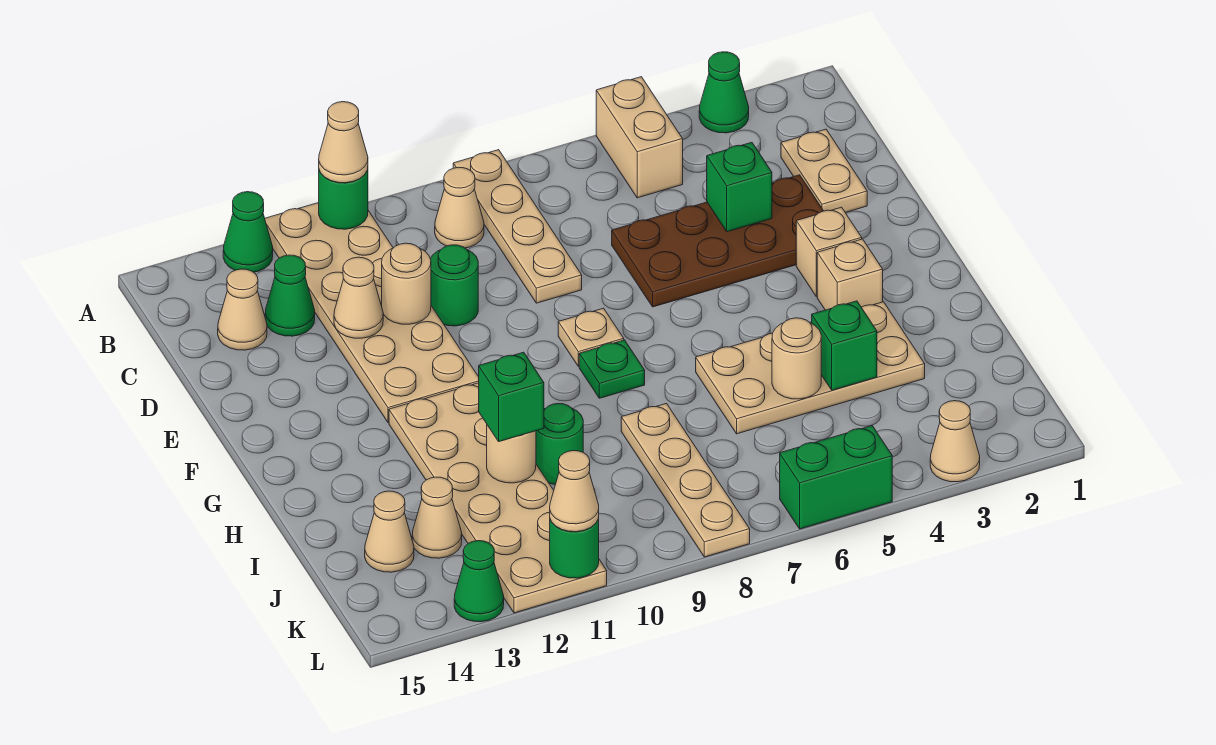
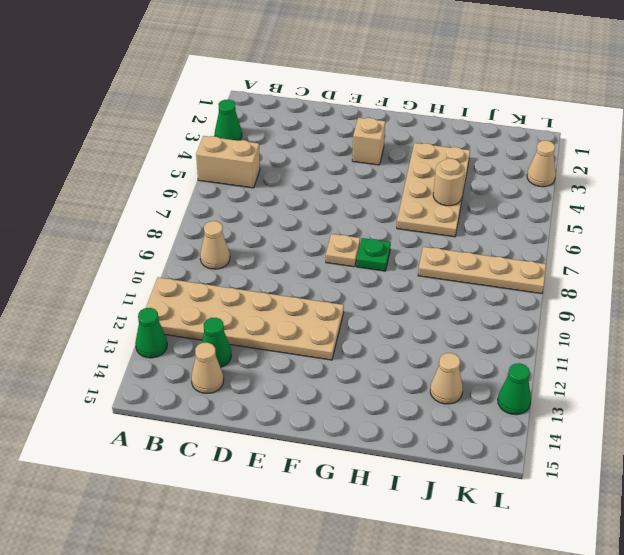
none -> tan plate A8:D8 level 1
none -> tan plate C2:D2 level 1
none -> brown plate D3:E6 level 1
none -> green round brick D10 level 1

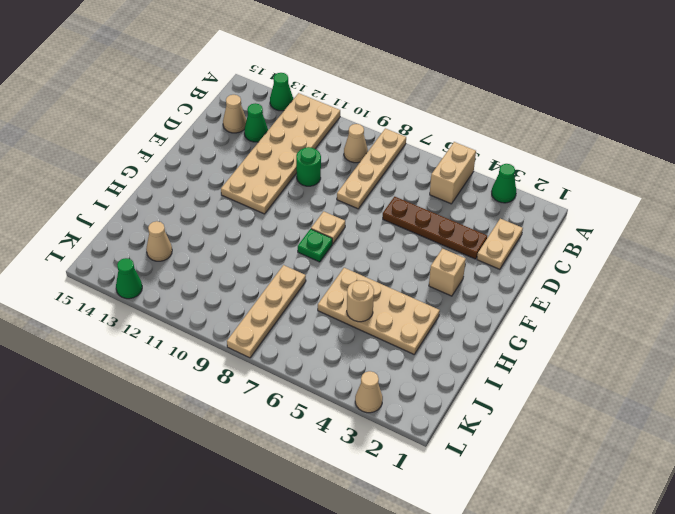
brown plate D3:D6 level 1 -> brown plate D3:E6 level 1
none -> tan brick G3 level 1
none -> tan plate G11:L12 level 1
none -> green round brick I10 level 1
none -> tan cone J14 level 1

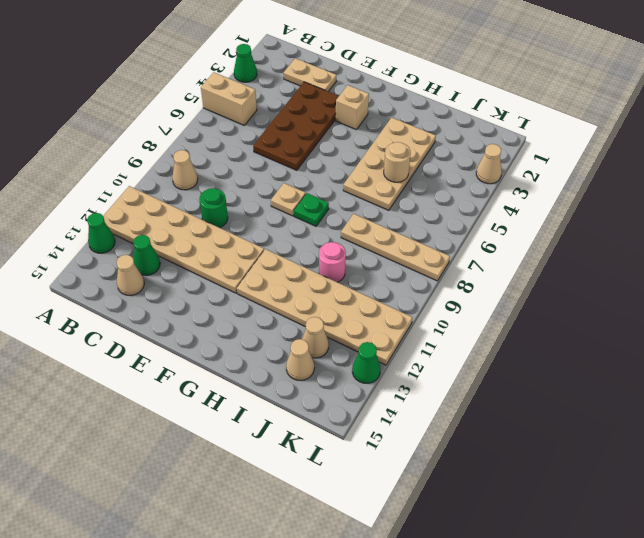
pink round brick I10 level 1 -> green round brick I10 level 1
none -> tan plate A8:D8 level 1
none -> tan brick G3 level 1
none -> green brick L5:L6 level 1
none -> green round brick A11 level 2

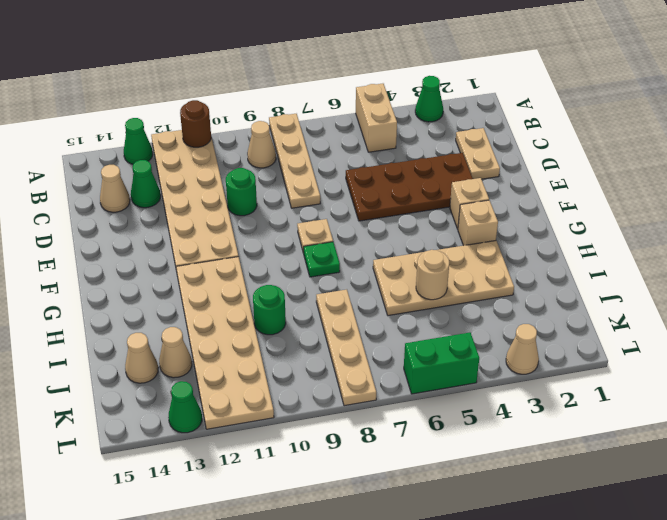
brown round brick A11 level 2 -> green round brick A11 level 2
none -> green brick D4 level 2
none -> tan round brick D11 level 2
none -> tan cone D12 level 2
none -> green brick I4 level 2

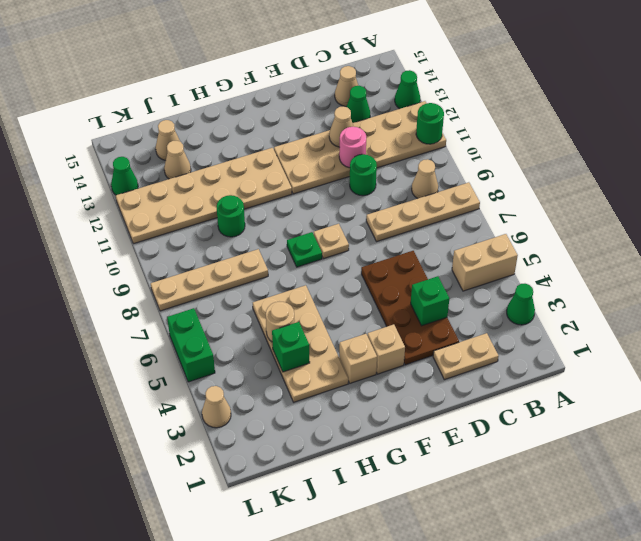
pink round brick D11 level 2 -> tan round brick D11 level 2
none -> tan round brick I11 level 2
none -> green round brick L11 level 2
none -> tan cone A11 level 3
none -> green brick I11 level 3

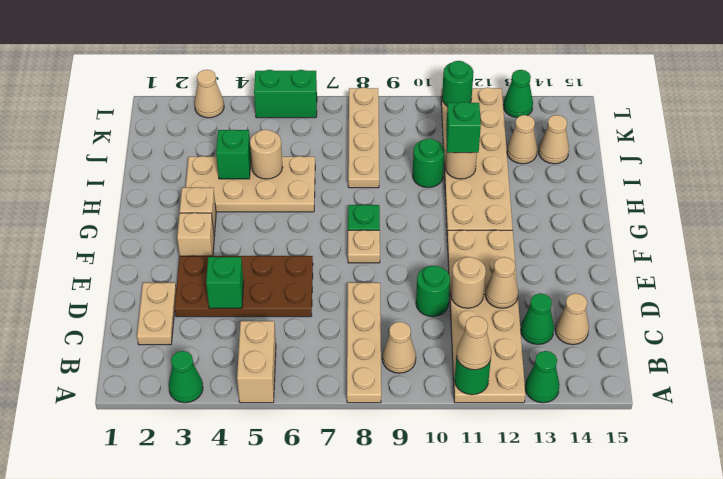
none -> tan cone L11 level 3

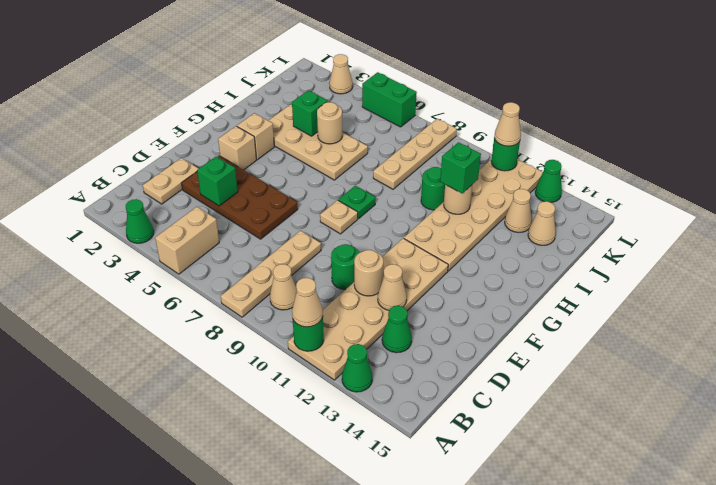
none -> tan cone C14 level 1

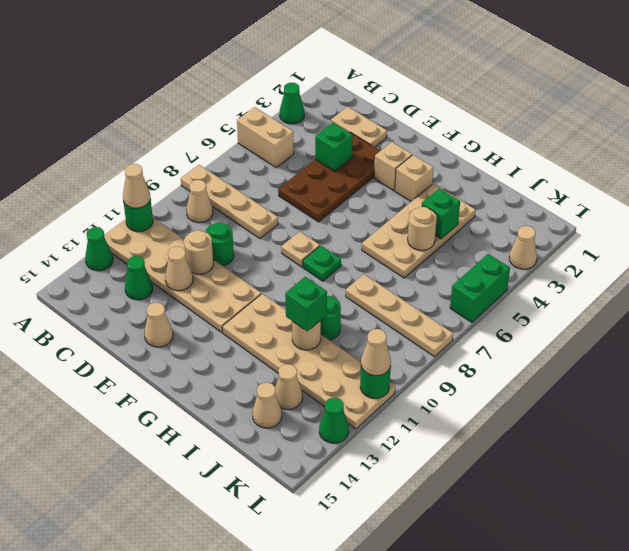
tan cone E14 level 1 -> tan cone C14 level 1

